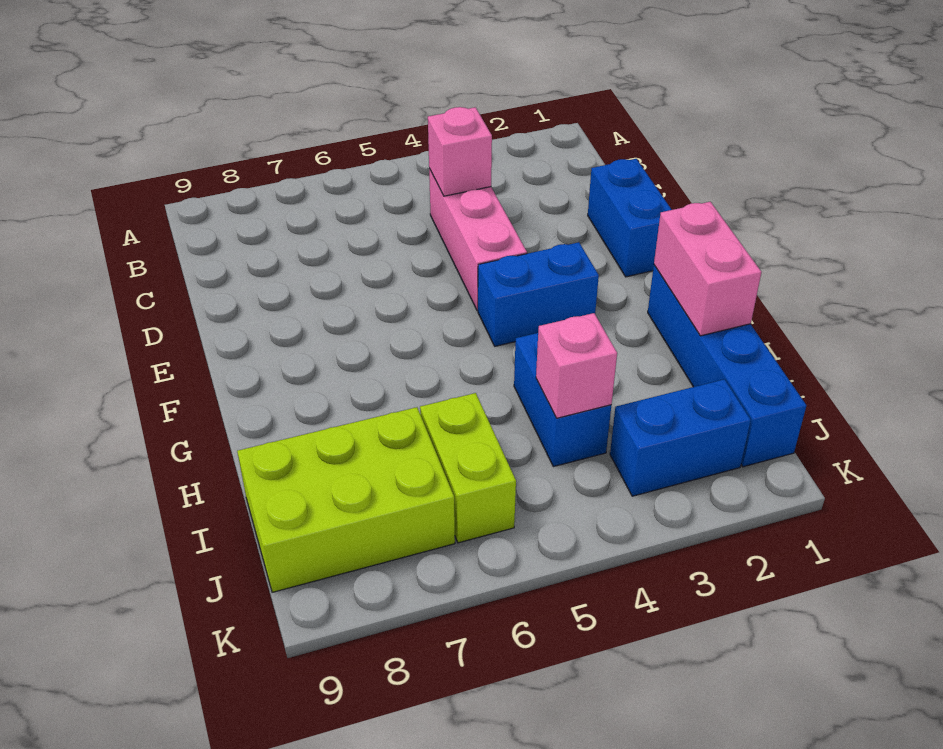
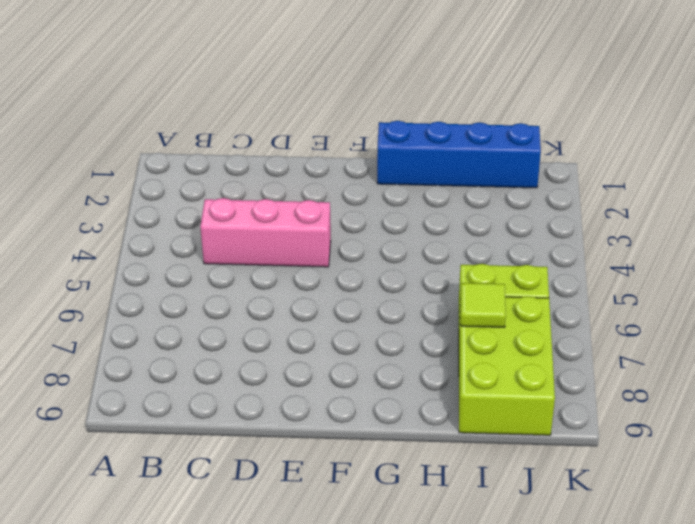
lime tile I7 level 2 -> none
none -> blue brick D1:E1 level 1
none -> blue brick F3:F4 level 1

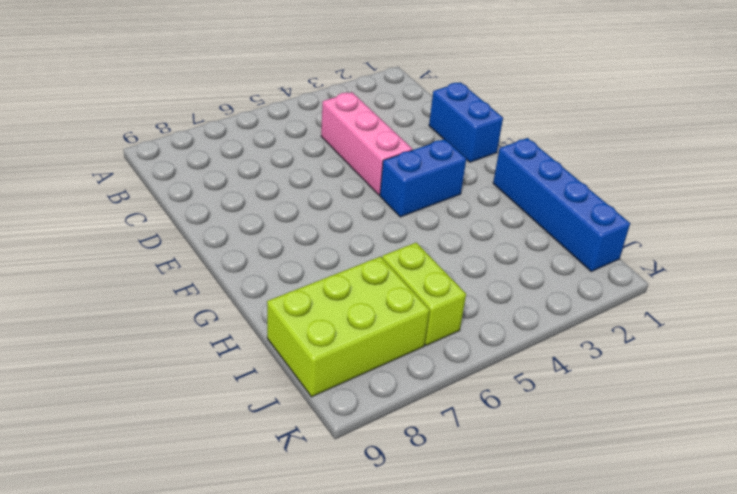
none -> blue brick H4:I4 level 1
none -> blue brick J2:J3 level 1

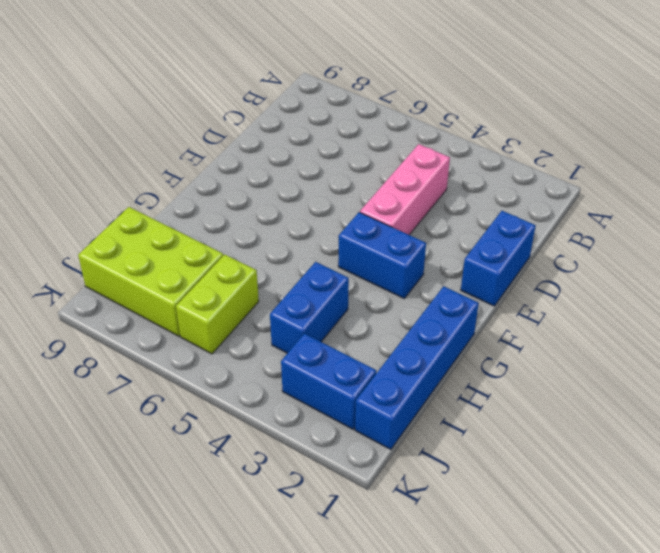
none -> pink brick C4 level 2
none -> pink brick G1:H1 level 2

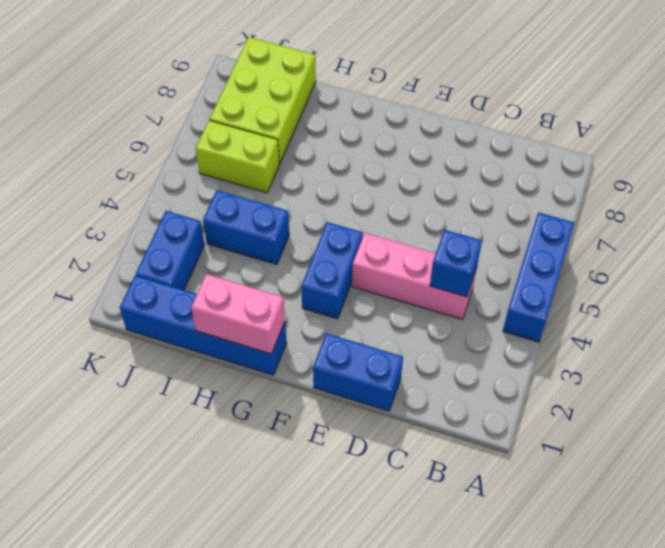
blue brick A4:A6 level 1 -> none
blue brick C4 level 2 -> pink brick C4 level 2
none -> pink brick I4 level 2

